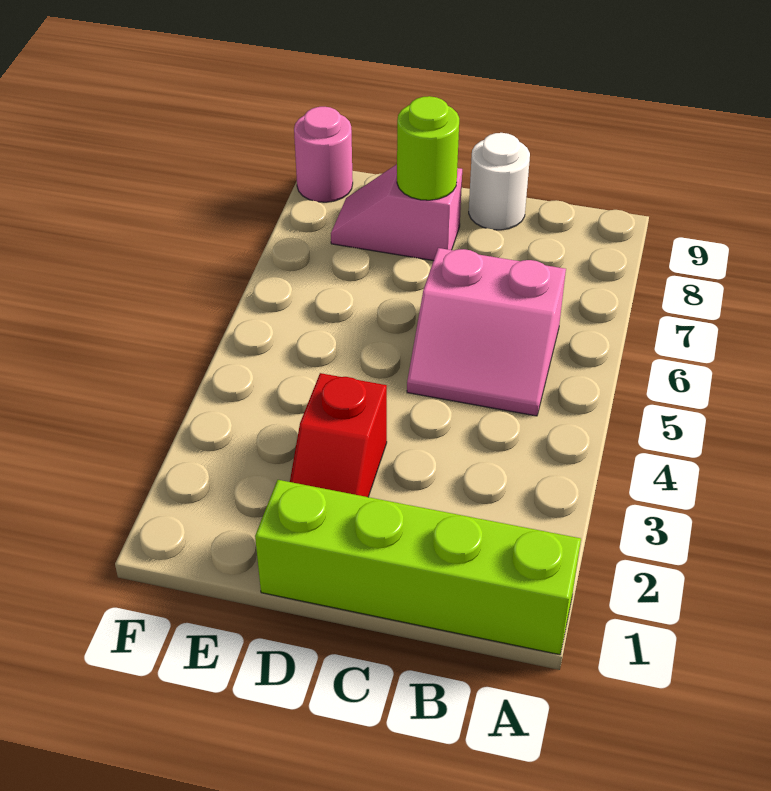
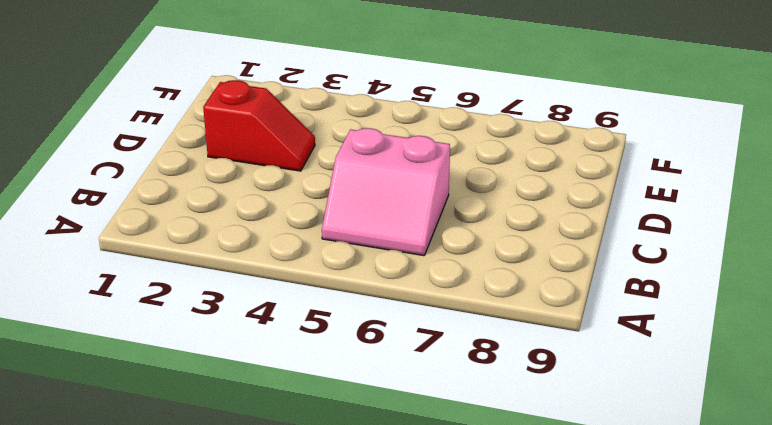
pink slope B5:C6 level 1 top C -> pink slope B5:C6 level 1 top 6
red slope D2:D3 level 1 top 2 -> red slope D2:D3 level 1 top 3
none -> lime brick A1:D1 level 1
none -> white round brick C9 level 1

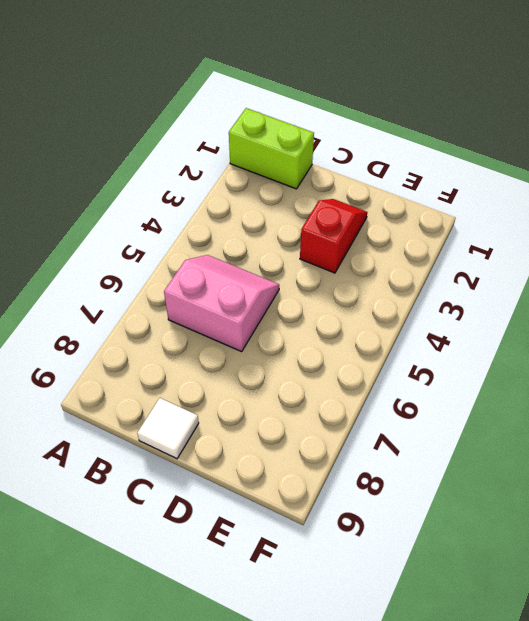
lime brick A1:B1 level 1 -> lime brick A1:D1 level 1
white tile C9 level 1 -> white round brick C9 level 1
none -> pink slope D8:E8 level 1 top D
none -> pink round brick F9 level 1

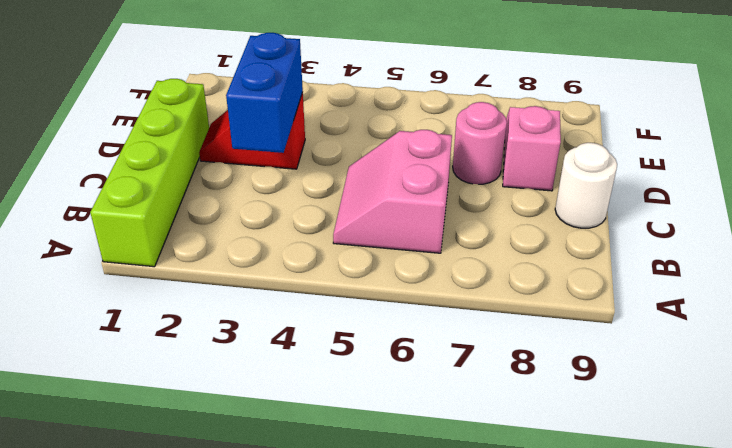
blue brick C3:D3 level 2 -> none
pink round brick D7 level 1 -> pink round brick F9 level 1
none -> lime round brick D8 level 2

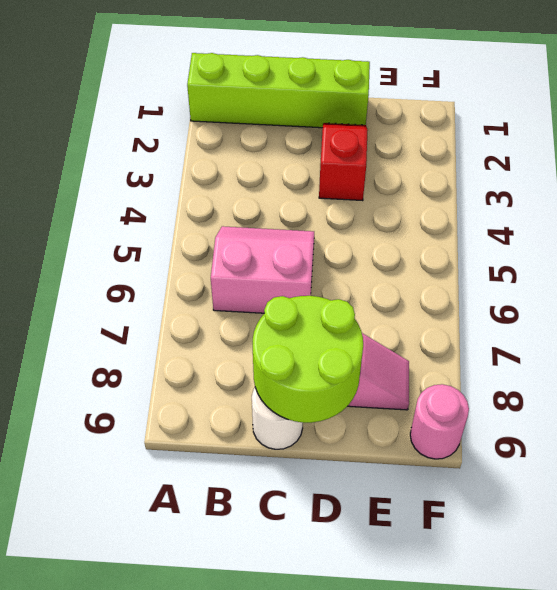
lime round brick C8:D9 level 2 -> lime round brick D8 level 2

